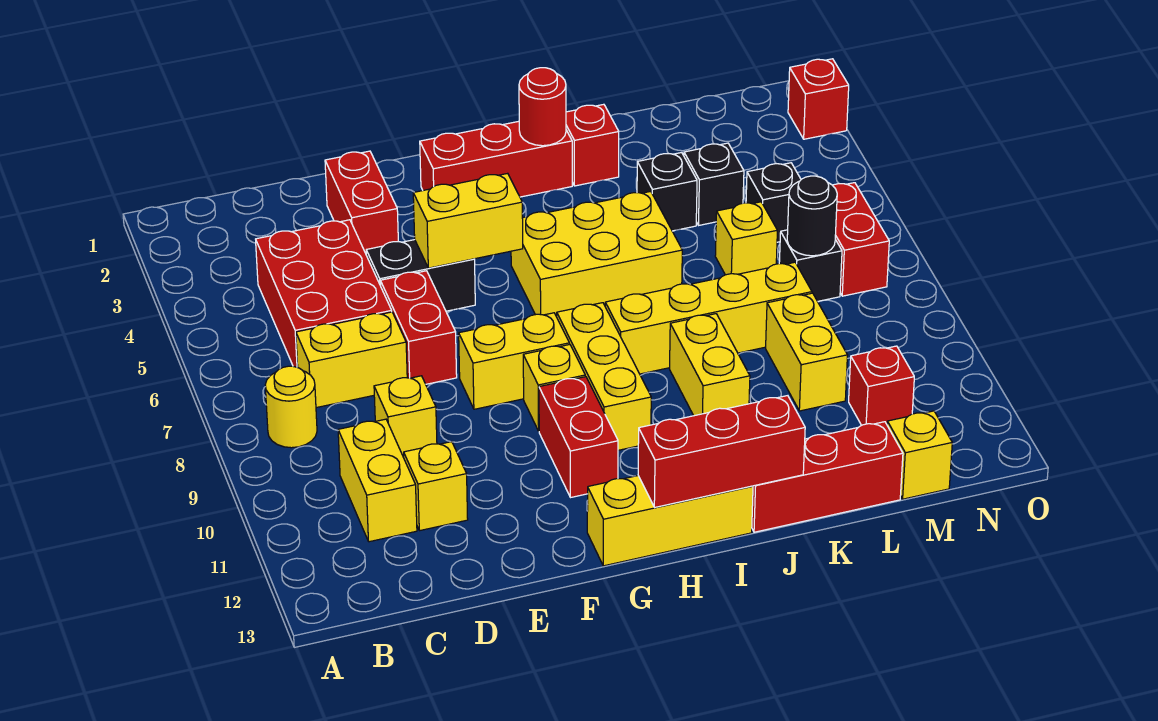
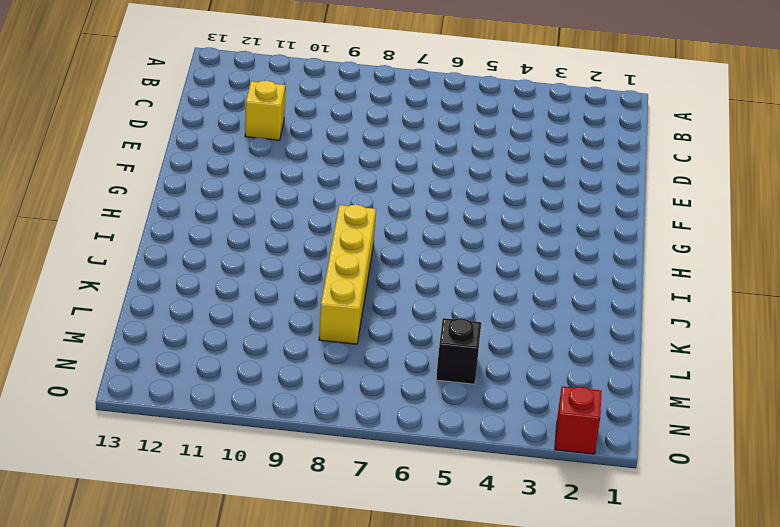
none -> yellow round brick B8 level 1
none -> red brick C4:D6 level 1
none -> yellow brick C7:D7 level 1
none -> yellow brick C10:C11 level 1

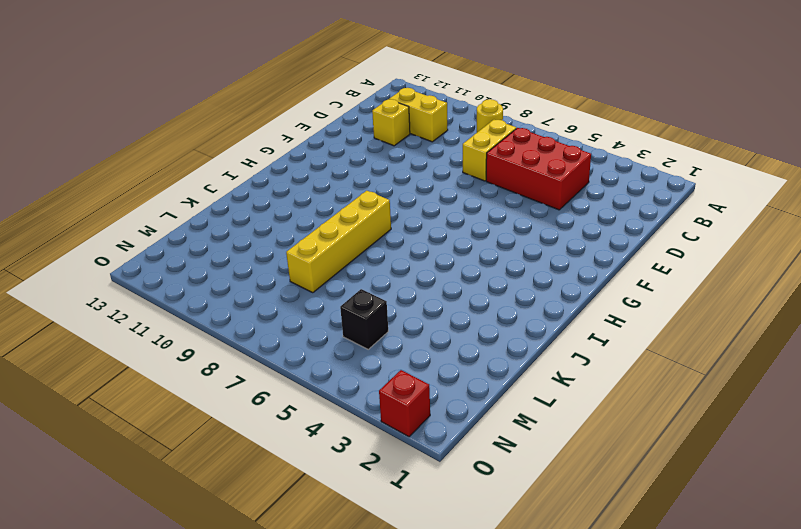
none -> yellow brick D9 level 1
none -> red brick E2:E3 level 1
none -> black brick E5:F5 level 1
none -> red brick E6:E7 level 1

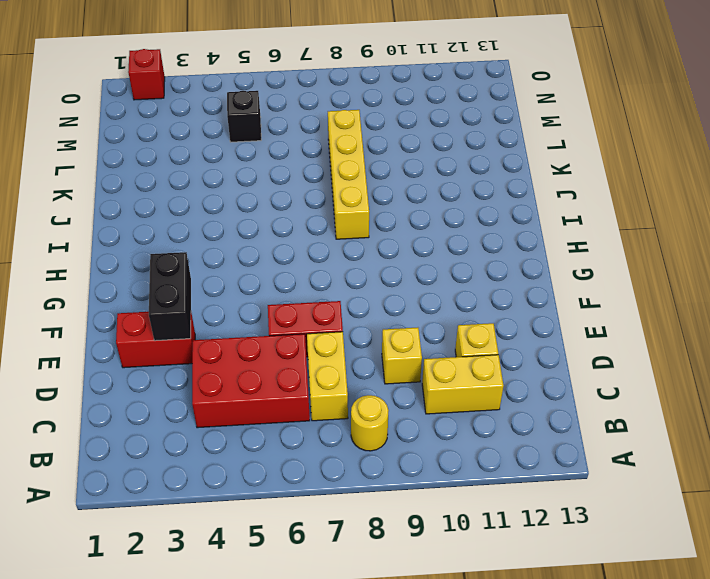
black brick E3:F3 level 2 -> black brick E5:F5 level 1
none -> yellow brick F8:G8 level 1
none -> red brick G2:I2 level 1
none -> yellow brick G9 level 1
none -> red brick G10:G11 level 1

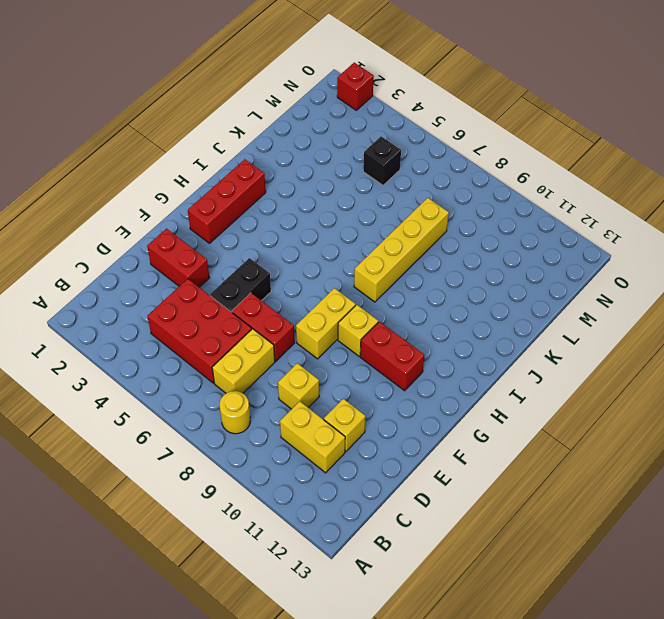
none -> yellow brick G13:I13 level 1
none -> yellow brick H5:J6 level 1
none -> yellow brick H8:H10 level 1
none -> red brick J2 level 1

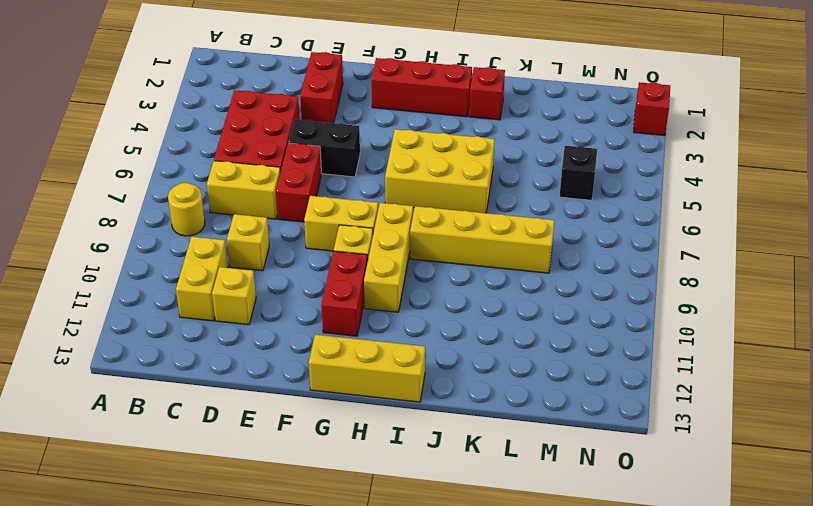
none -> yellow brick J9:J10 level 1
none -> red brick J13:L13 level 1
none -> black brick K4 level 1
none -> black brick L4 level 1

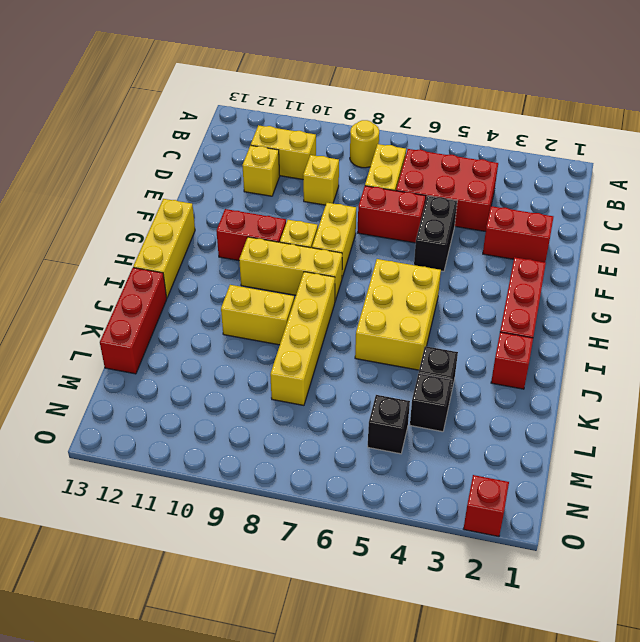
none -> yellow brick L6 level 1
none -> yellow brick L9:L10 level 1
none -> black brick M7 level 1
none -> red brick M11 level 1

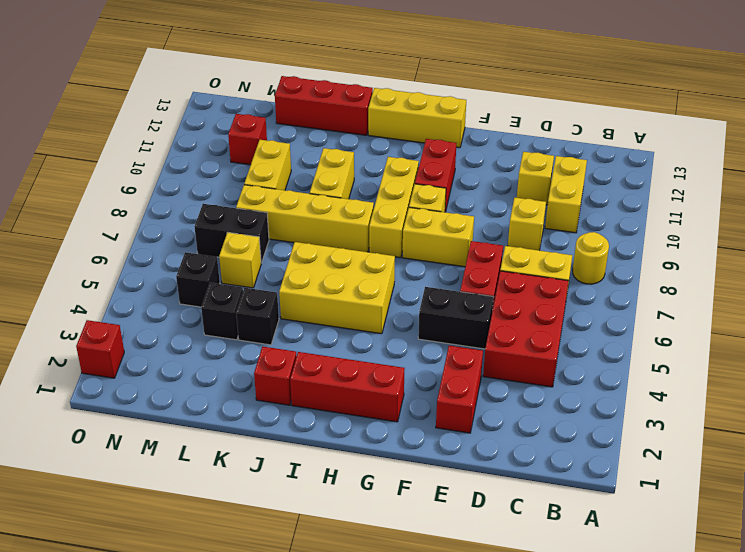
black brick L7:M7 level 1 -> black brick M7 level 1
none -> yellow brick M13 level 1
none -> red brick N6:N7 level 1
none -> yellow brick F5:G5 level 2
none -> red brick H13:J13 level 2

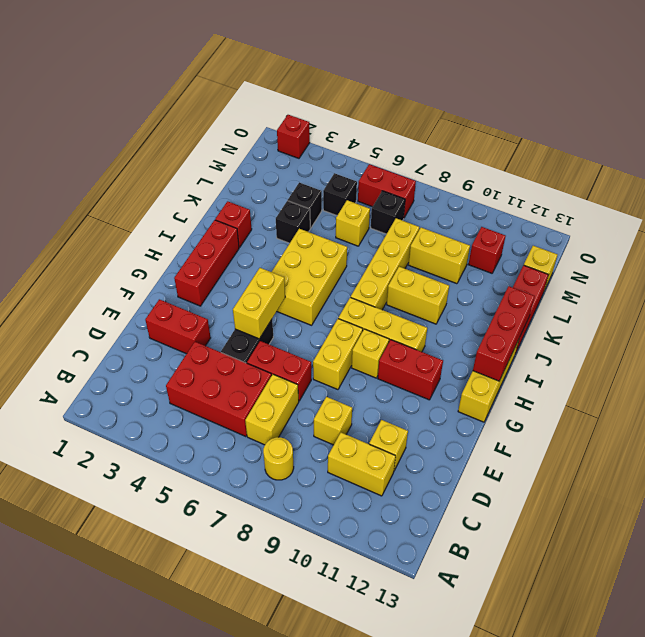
none -> red round brick I2 level 2
none -> black round brick M7 level 2

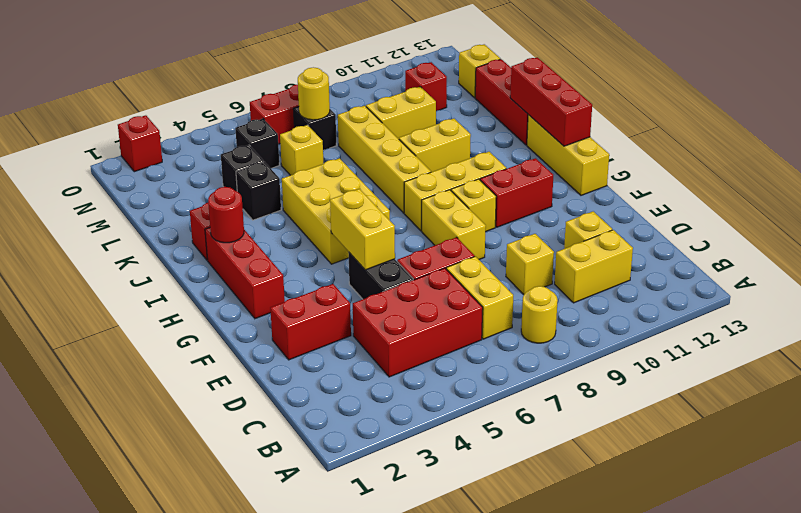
yellow round brick M7 level 2 -> black round brick M7 level 2

